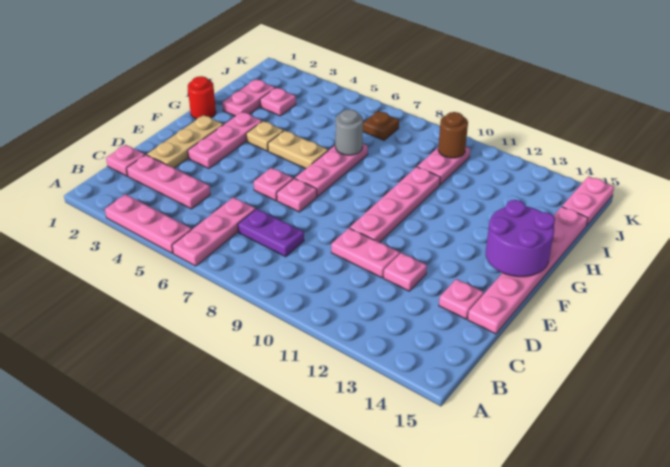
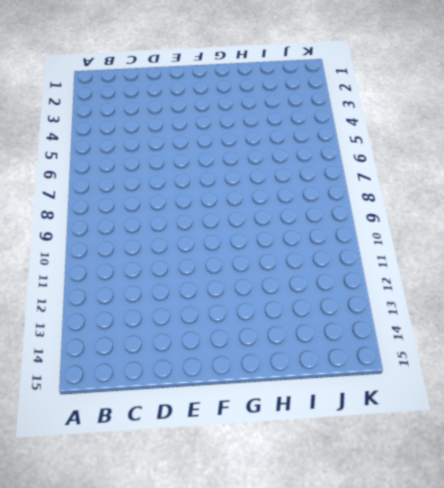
none -> pink plate A3:A5 level 1
none -> pink plate A6:C6 level 1
none -> pink plate C1 level 1

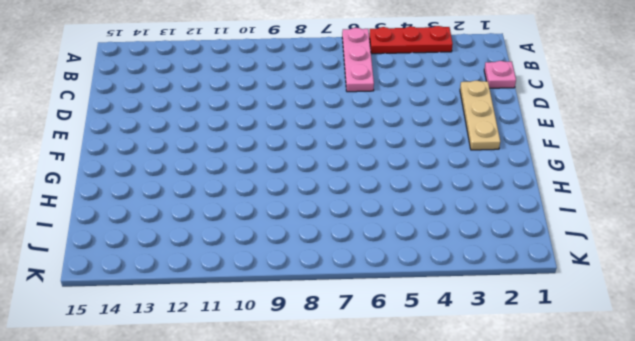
red plate A3:A5 level 1 -> pink plate A3:A5 level 1
none -> pink plate C2:C4 level 1
none -> purple plate C7:C8 level 1
none -> pink plate D10:D11 level 1

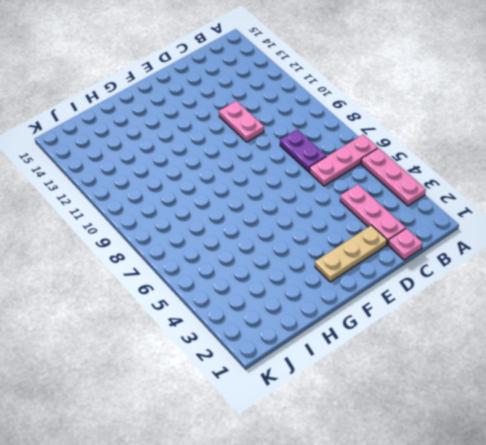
none -> pink plate D12 level 1
none -> pink plate D14 level 1
none -> pink plate D15:I15 level 1

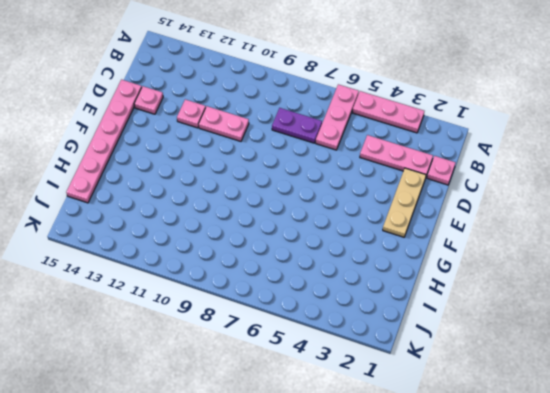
none -> pink plate E3:G3 level 1
none -> pink plate E6 level 1
none -> pink plate E7 level 1

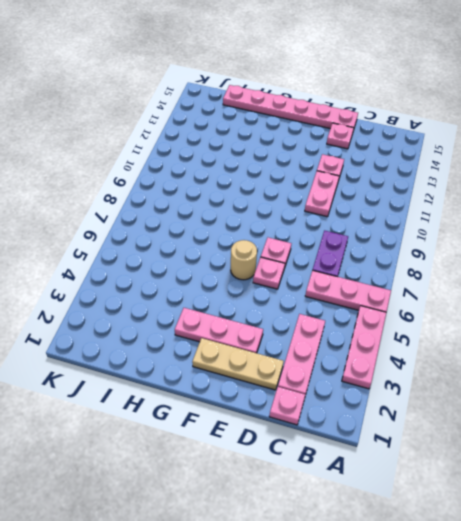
tan round brick F6 level 1 -> none
none -> pink plate E10:H10 level 1
none -> pink plate F7:H7 level 1
none -> red round brick G1 level 1

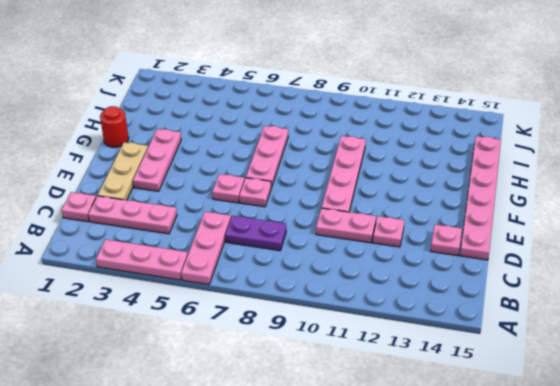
none -> tan plate G4 level 1
none -> tan plate G5:G6 level 1
none -> pink plate H2:I2 level 1

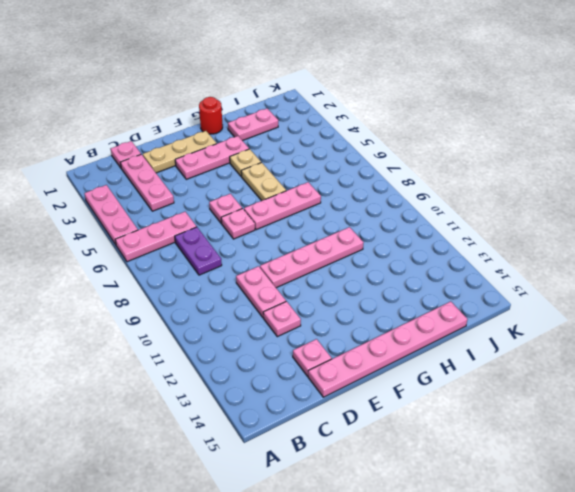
none -> pink plate I3 level 1
none -> pink plate I10:J10 level 1
none -> brown plate J7 level 1

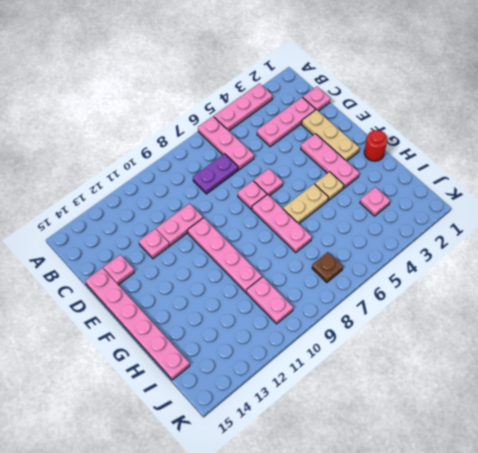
none -> pink plate H2:I2 level 1
none -> pink plate J15:K15 level 1
none -> purple round brick F14:G15 level 2

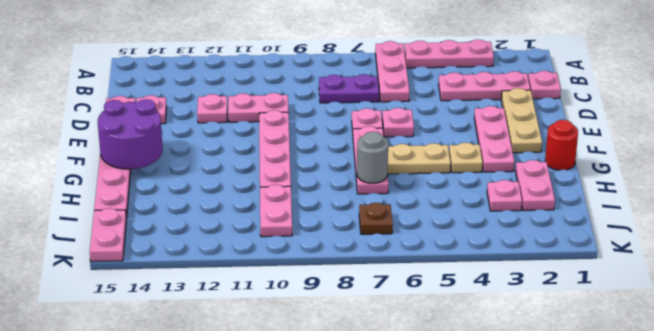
none -> brown round brick J10 level 2

